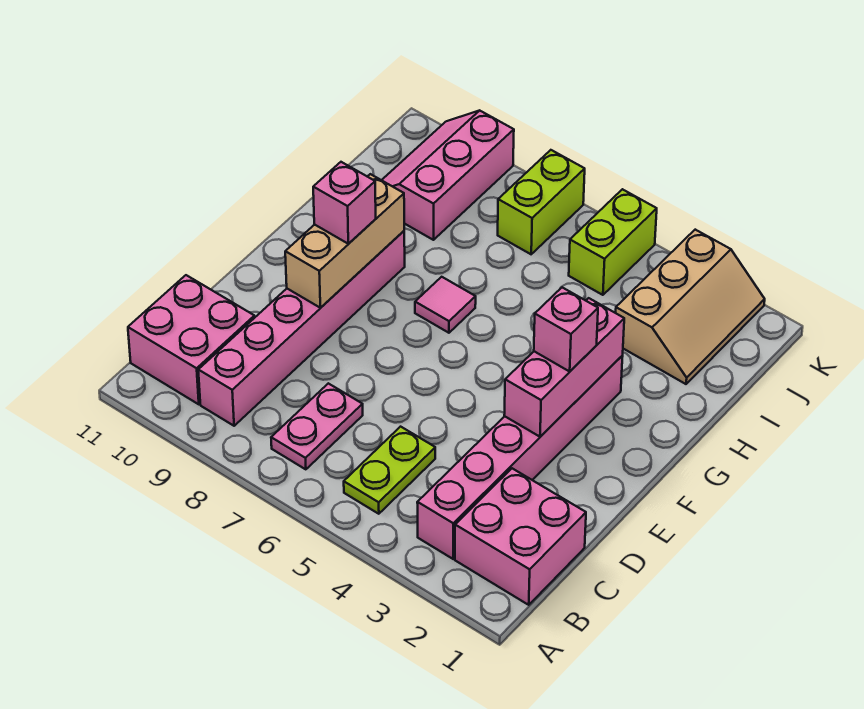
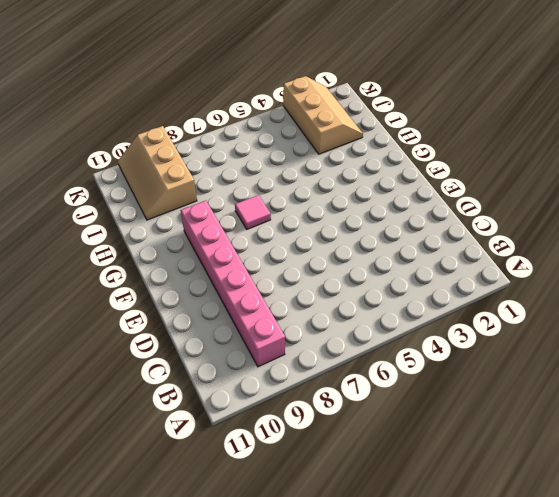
tan slope I9:K10 level 1 top 9 -> pink slope I9:K10 level 1 top 9
none -> pink brick B1:C2 level 1
none -> pink brick B3:G3 level 1
none -> lime plate B5:C5 level 1

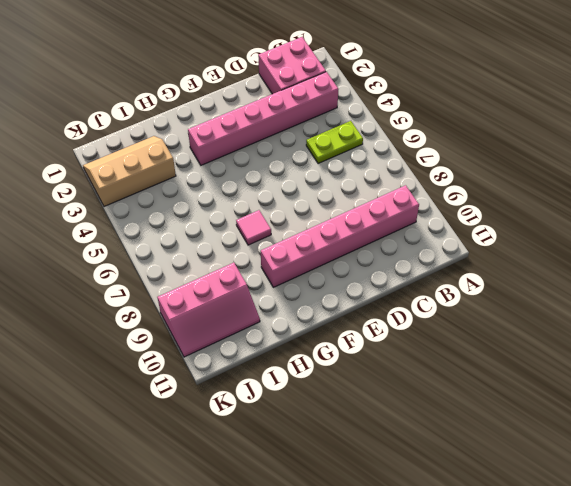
none -> pink plate B7:C7 level 1
none -> pink brick B10:C11 level 1
none -> lime brick J5:K5 level 1

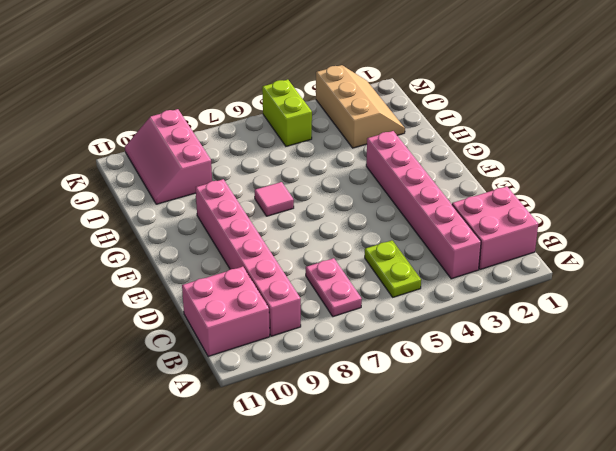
none -> lime brick J7:K7 level 1
none -> pink brick E3:G3 level 2
none -> tan brick E9:G9 level 2

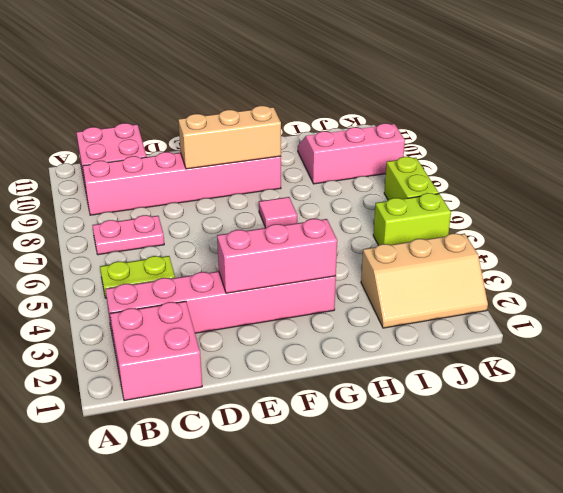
lime brick K6:K7 level 1 -> lime brick J7:K7 level 1
none -> pink brick F3 level 3
none -> pink brick F9 level 3

